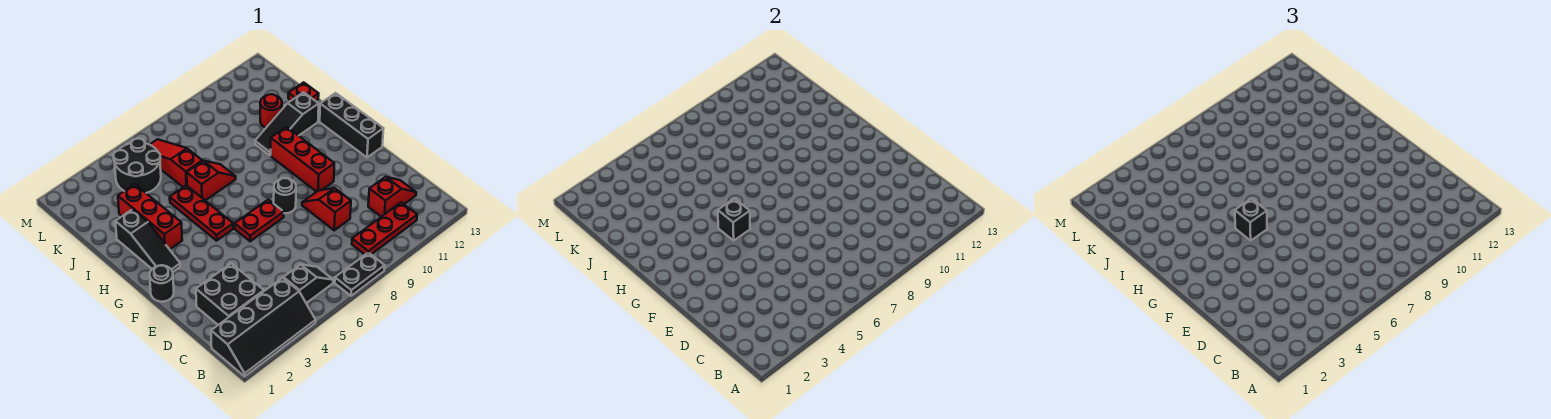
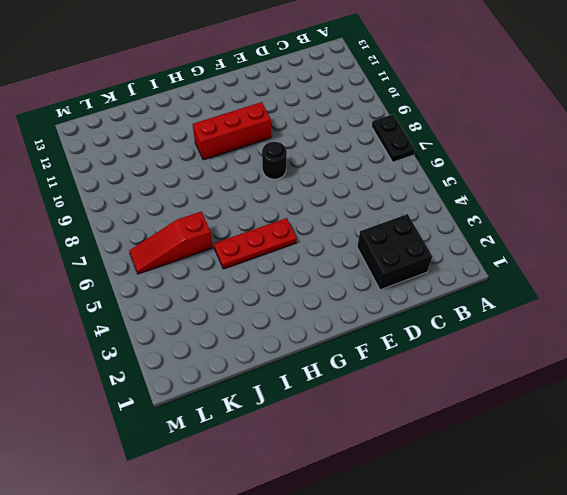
none -> black slope A1:B4 level 1 top B
none -> black slope B5:B6 level 1 top 5
none -> red plate B9:B11 level 1

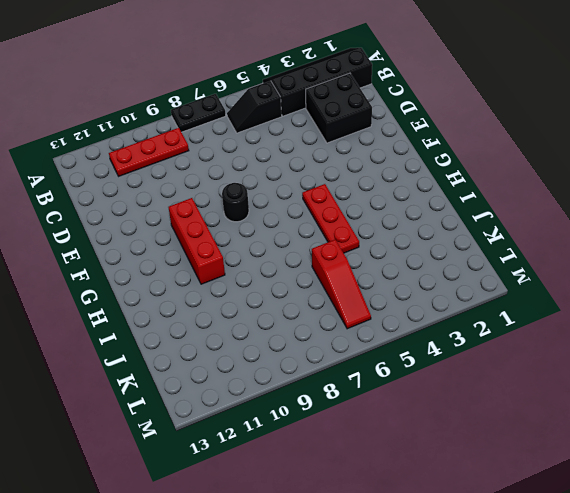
none -> red slope C11:C12 level 1 top 11
none -> red slope D9:E9 level 1 top D
none -> black round brick F1 level 1

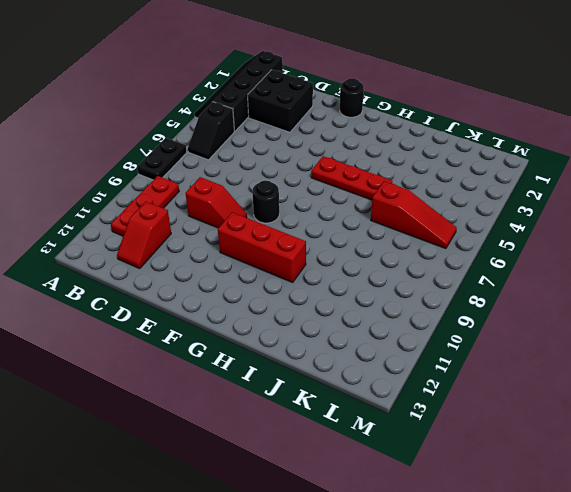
none -> red plate F6:F7 level 1
none -> black brick F13:H13 level 1
none -> black slope G2:I2 level 1 top I

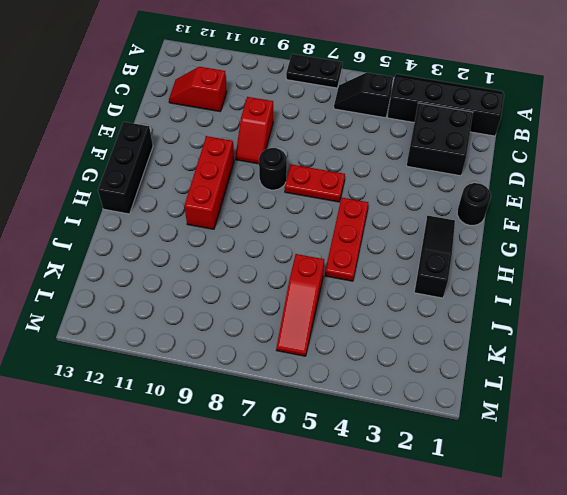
none -> red plate B9:B11 level 1
none -> red brick H3:J3 level 1
none -> red slope I6:I7 level 1 top 6

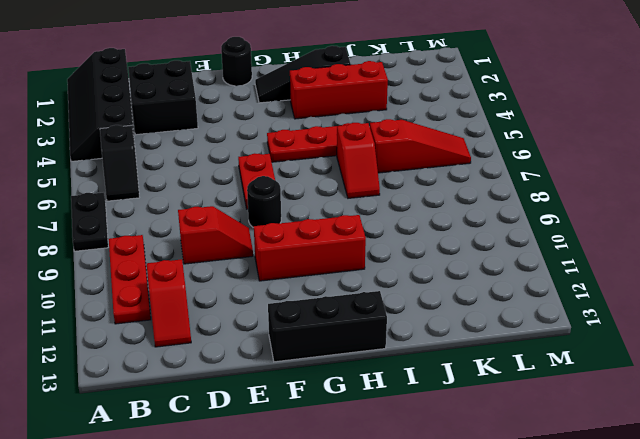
none -> black slope I10:I12 level 1 top 12
none -> red round brick J11 level 1
none -> red plate J13 level 1

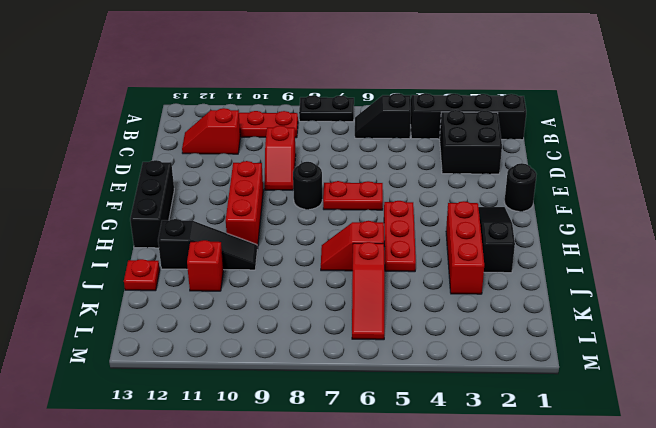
red brick J11 level 1 -> red round brick J11 level 1
none -> black round brick K4:L5 level 1
none -> black brick G5 level 2
none -> black brick G5 level 3

